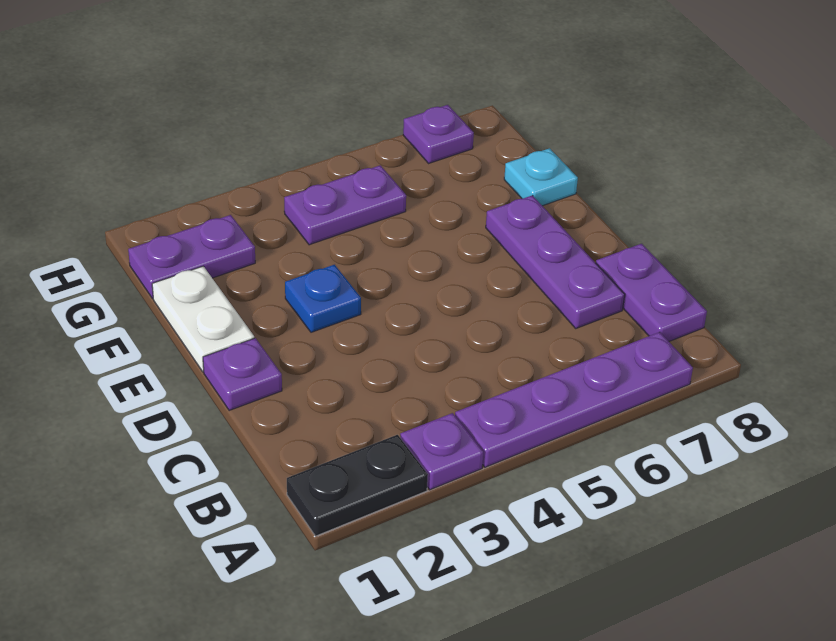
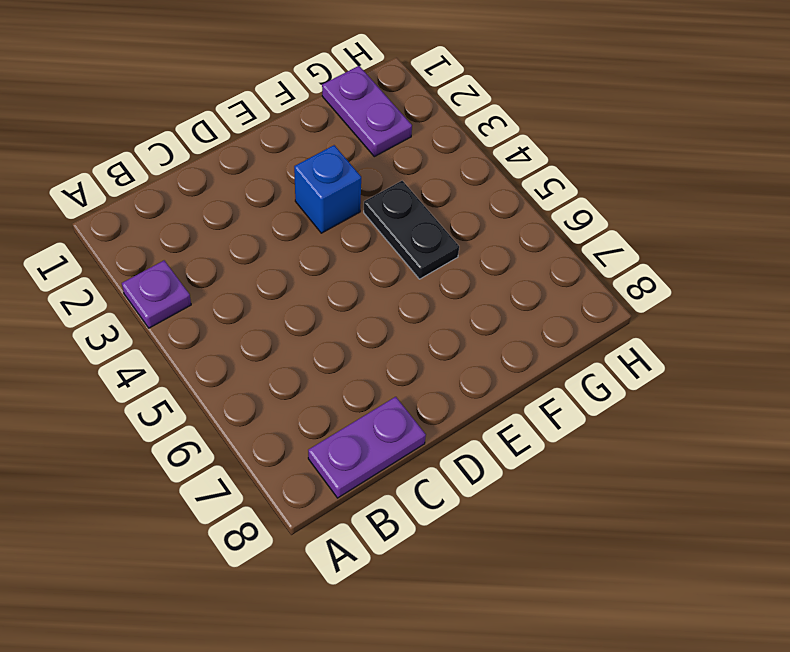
blue brick E3 level 1 -> blue plate E3 level 1
black plate F4:F5 level 1 -> black plate A1:A2 level 1
none -> purple plate A4:A7 level 1
none -> purple plate C7:E7 level 1
none -> purple plate D1 level 1

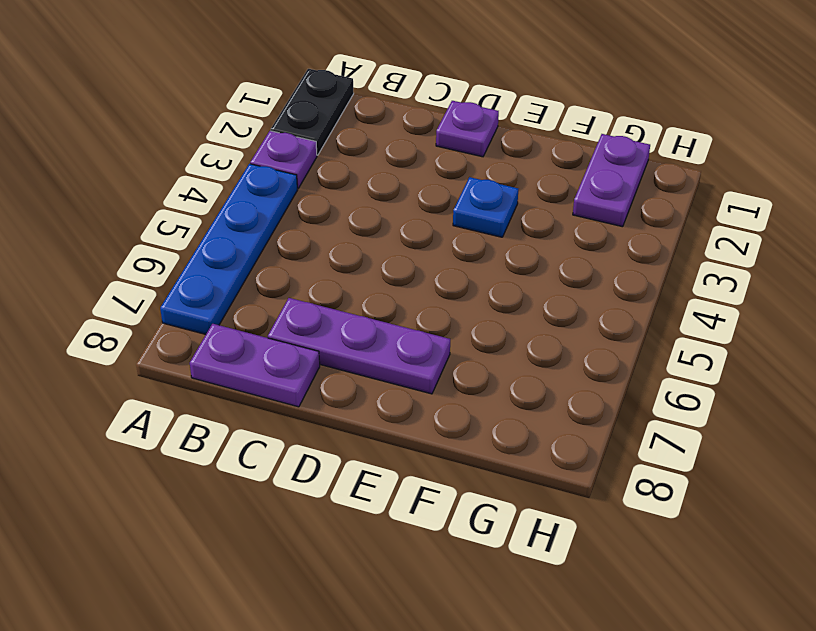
blue plate A4:A7 level 1 -> purple plate A4:A7 level 1
none -> white plate E1:F1 level 1
none -> cyan plate F8 level 1
none -> purple plate G4:G5 level 1

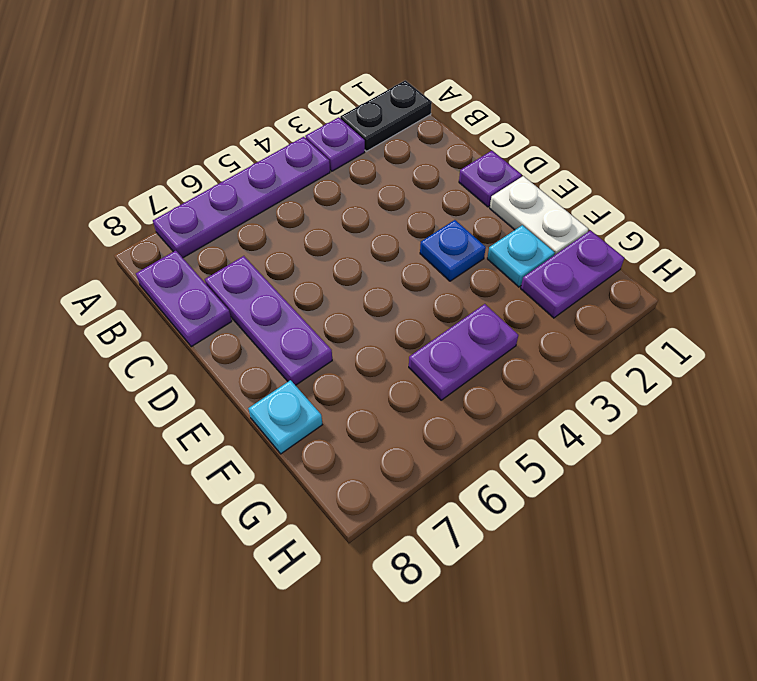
cyan plate F2 level 1 -> none
none -> purple plate H7 level 1

